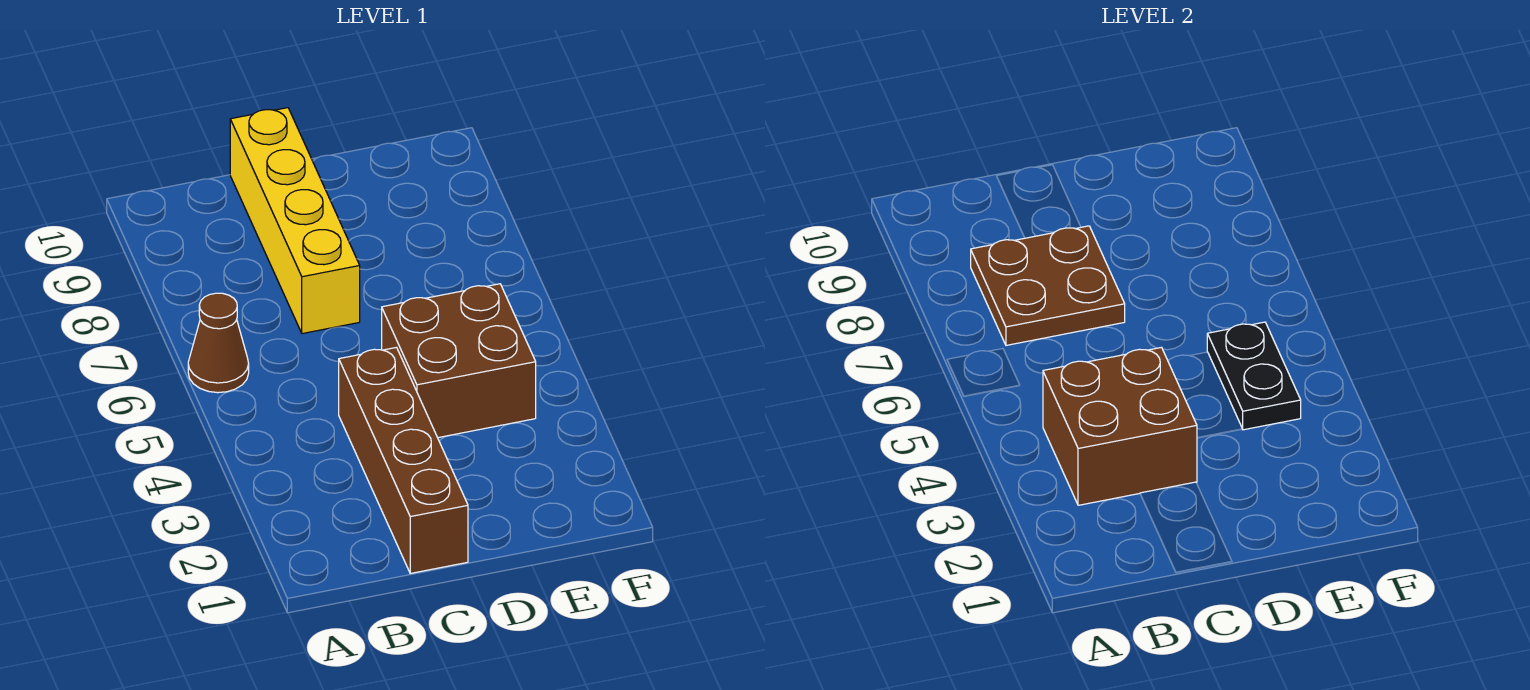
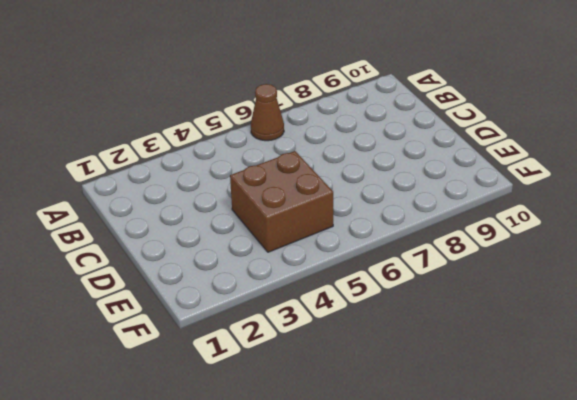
none -> brown brick C1:C4 level 1
none -> yellow brick C7:C10 level 1

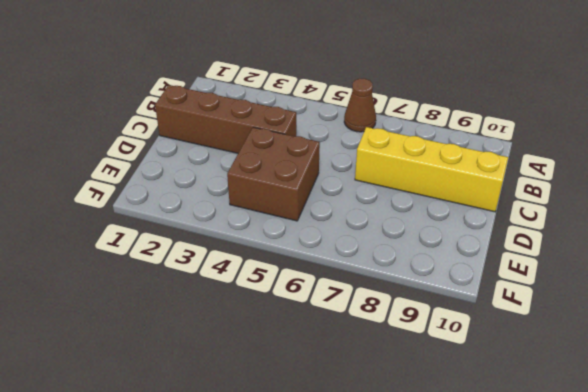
none -> brown brick B3:C4 level 2
none -> brown plate B7:C8 level 2

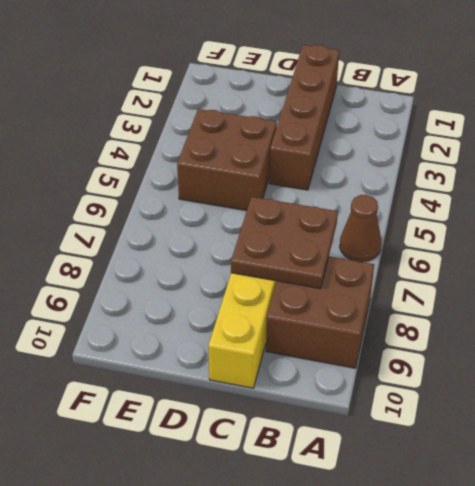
brown brick A8:B9 level 1 -> brown brick B3:C4 level 2
none -> black plate E4:E5 level 2

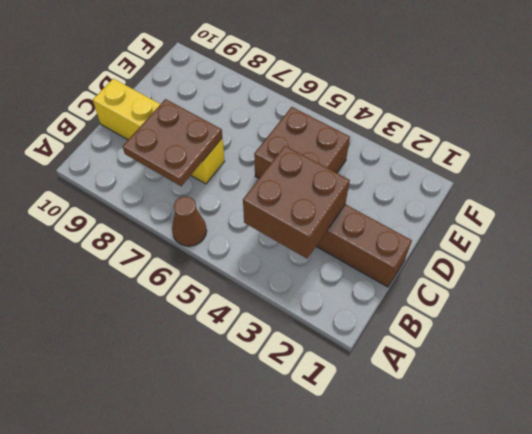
none -> black plate E4:E5 level 2

